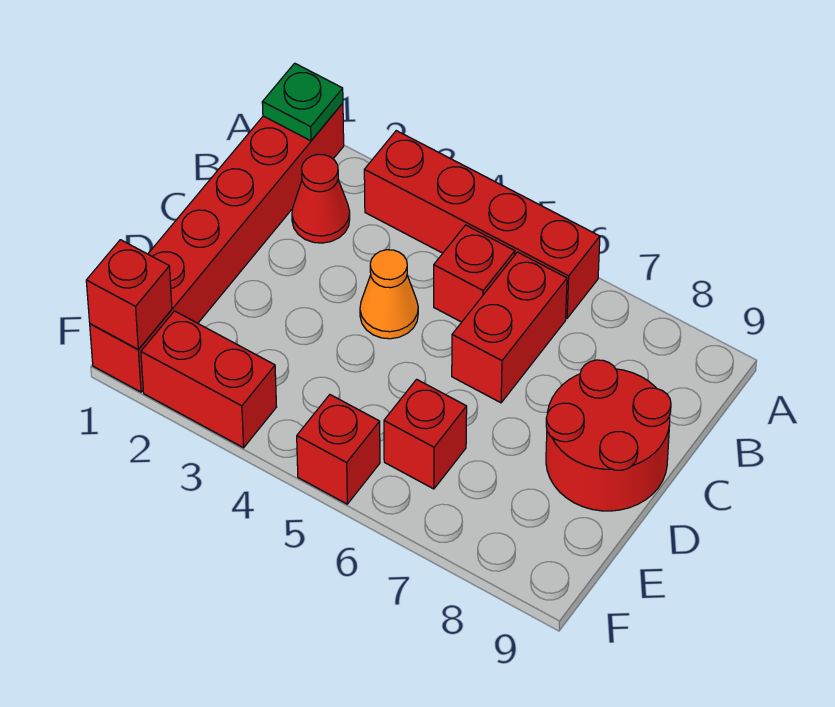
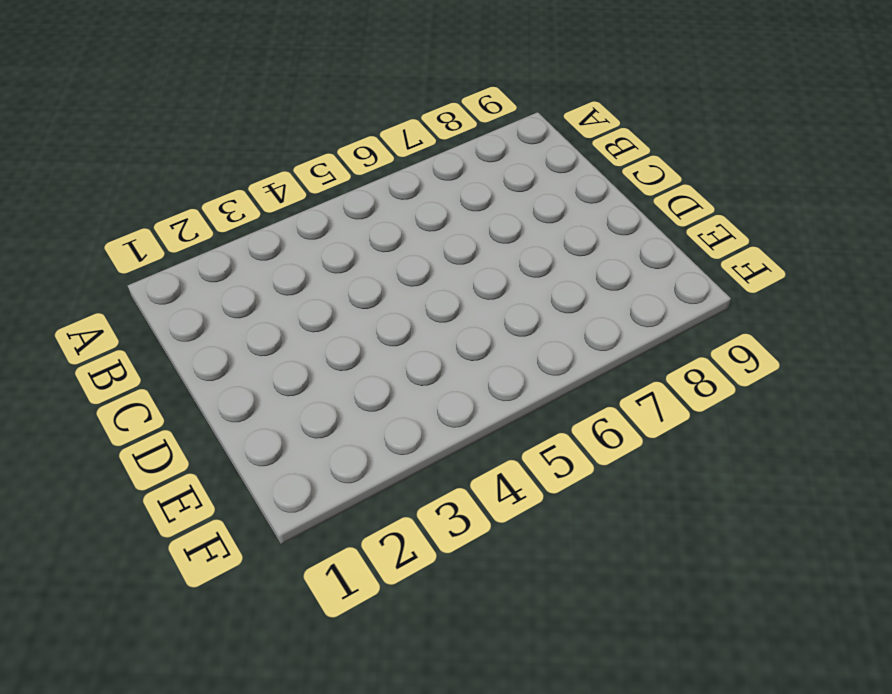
none -> red brick A1:F1 level 1
none -> red brick A3:A6 level 1
none -> red cone B2 level 1

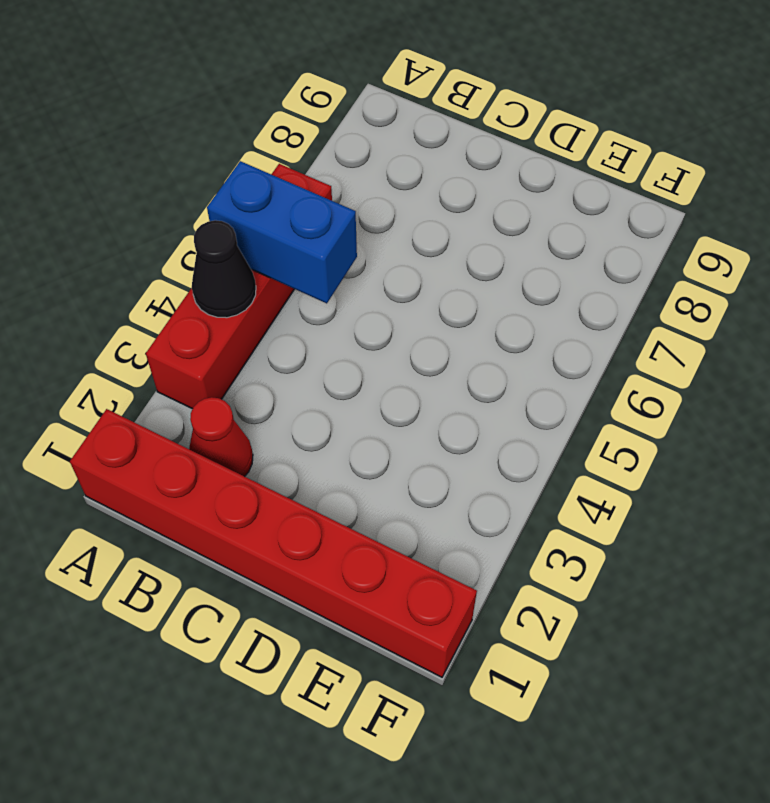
black cone A4 level 2 -> none
blue brick A5:B5 level 2 -> none
none -> red brick B5 level 1
none -> red brick B6:C6 level 1
none -> orange cone C4 level 1

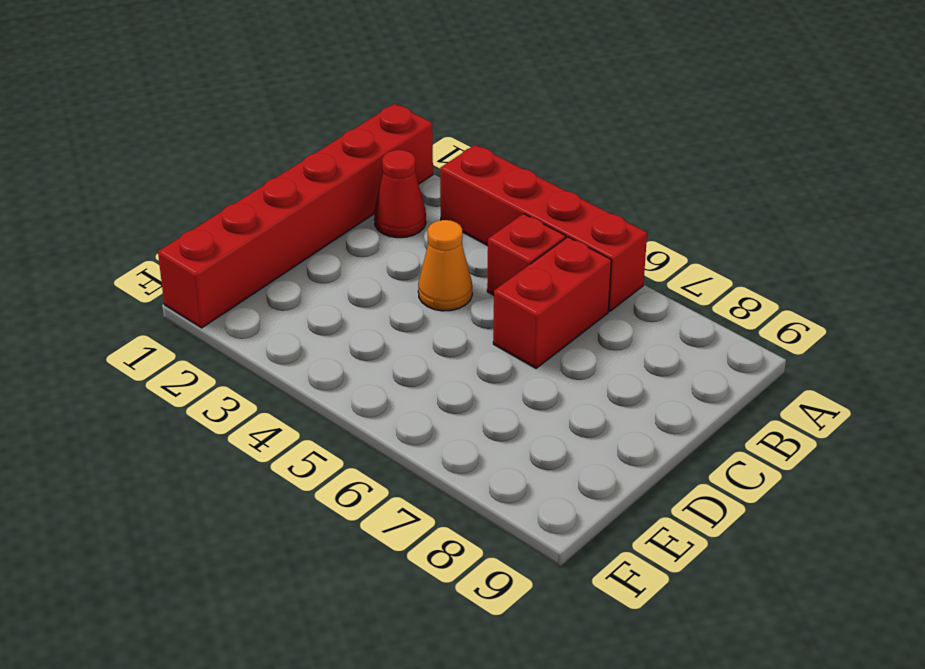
none -> red round brick C8:D9 level 1
none -> red brick E6 level 1
none -> red brick F2:F3 level 1

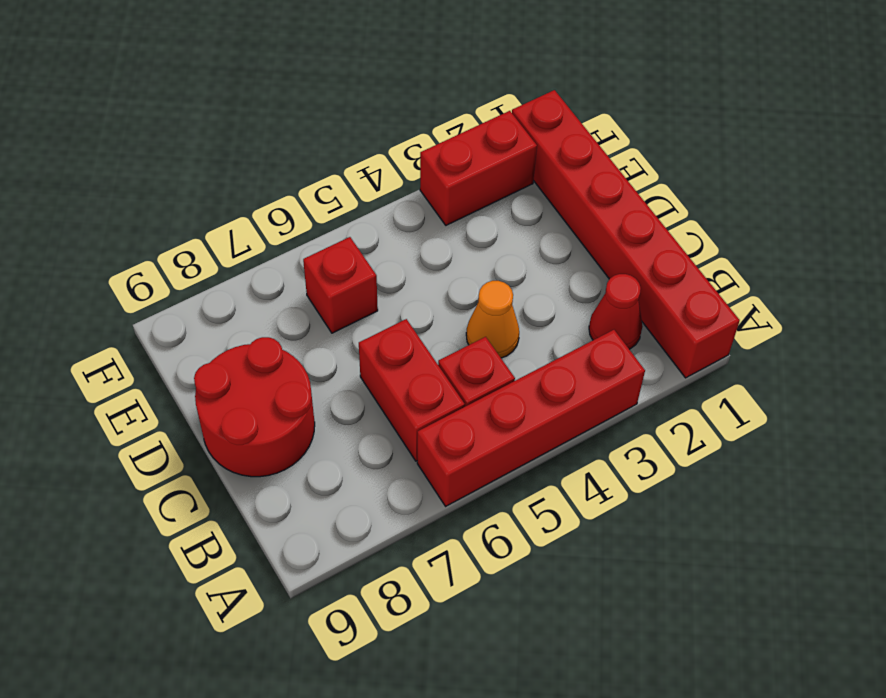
none -> red brick F5 level 1
none -> green plate A1 level 2
none -> red brick F1 level 2

